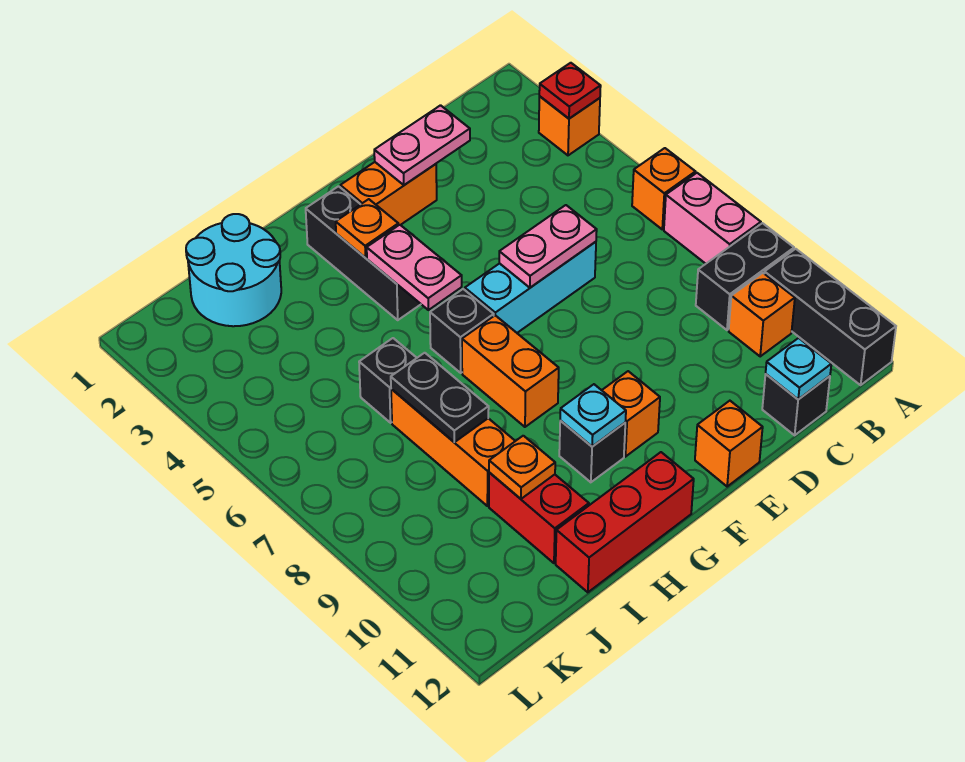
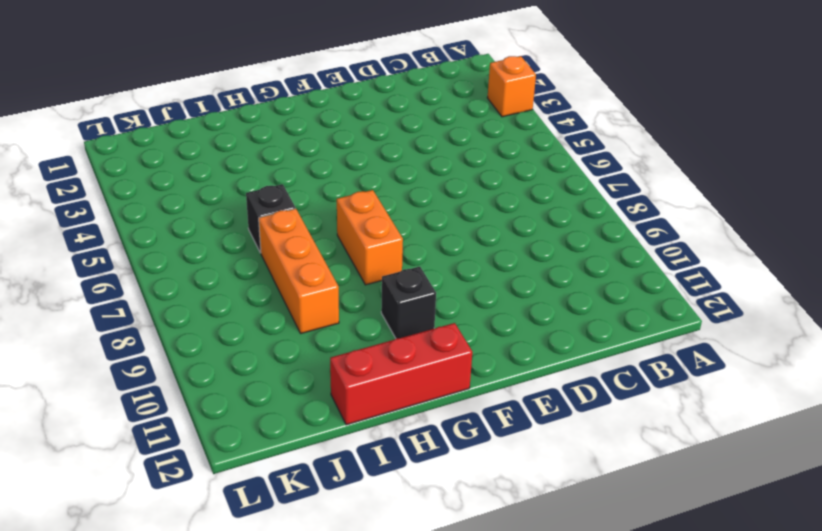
none -> orange brick A6 level 1
none -> pink brick A7:A8 level 1
none -> black brick A9:B9 level 1

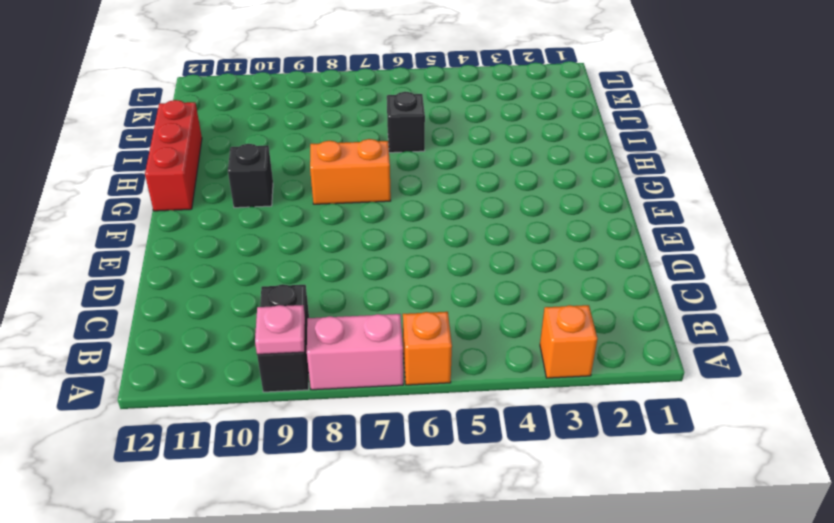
pink plate A9 level 2 -> none
none -> black brick A10:A12 level 1
none -> orange brick B10 level 1
none -> black brick C12 level 1

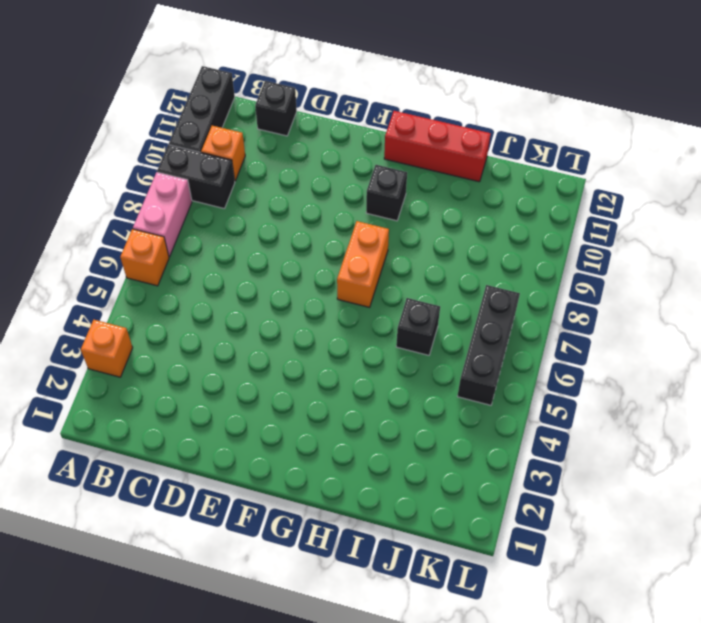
black brick K5:K7 level 1 -> black brick G2:G4 level 1
none -> cyan brick D6:F6 level 1
none -> orange brick E2:F2 level 1
none -> orange brick E12 level 1

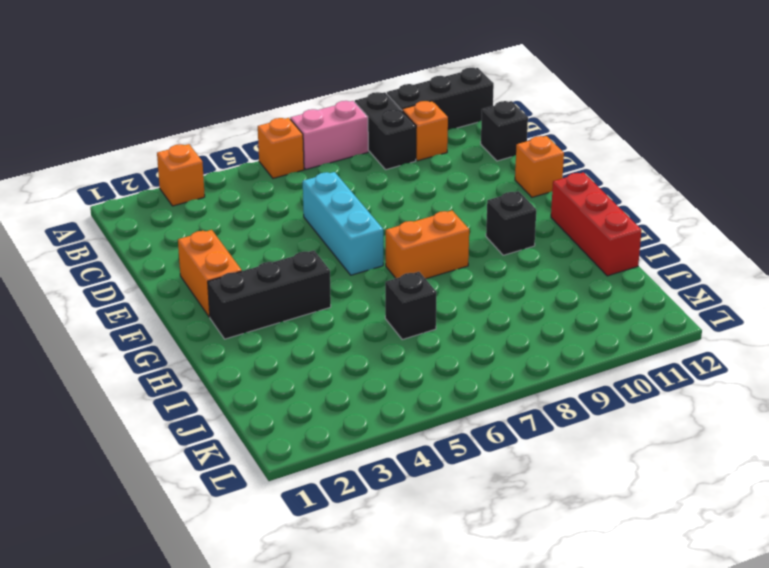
none -> orange brick F10 level 1
none -> black brick G6 level 1
none -> cyan round brick I1:J2 level 1

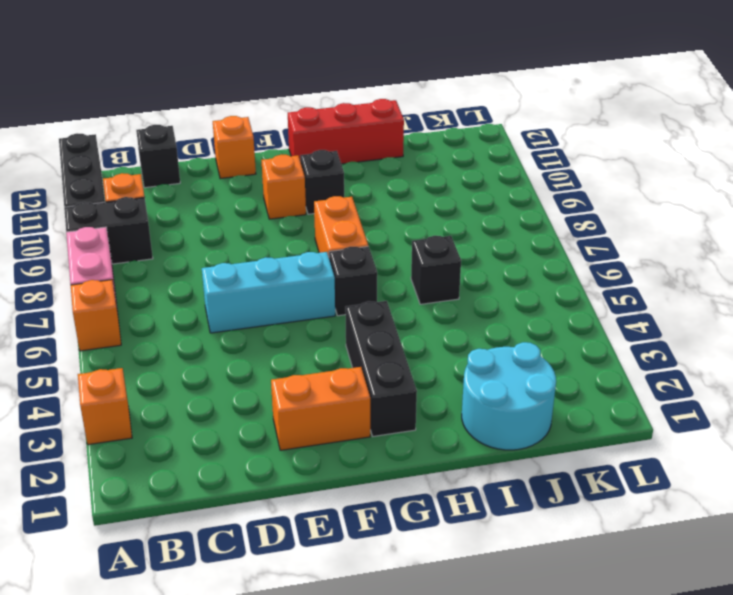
none -> orange brick I7:I9 level 1
none -> red brick I10:I11 level 1
none -> red plate A3 level 2

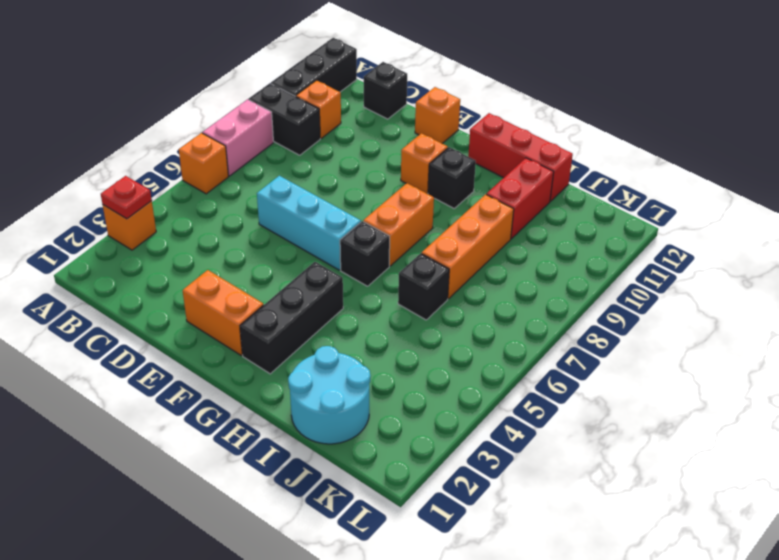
none -> cyan plate C12 level 2
none -> pink plate D2:E2 level 2
none -> pink plate D6:E6 level 2

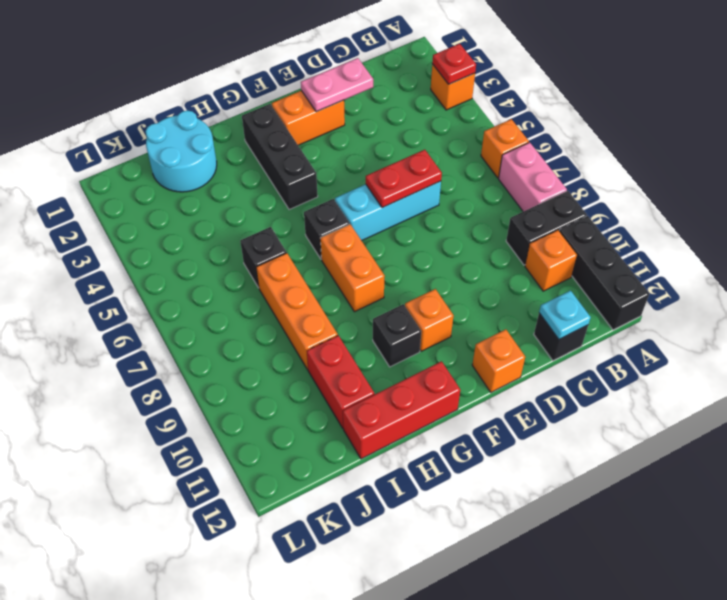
red plate D6:E6 level 2 -> pink plate D6:E6 level 2
none -> orange plate G3 level 2
none -> pink plate G4:G5 level 2
none -> cyan plate G10 level 2

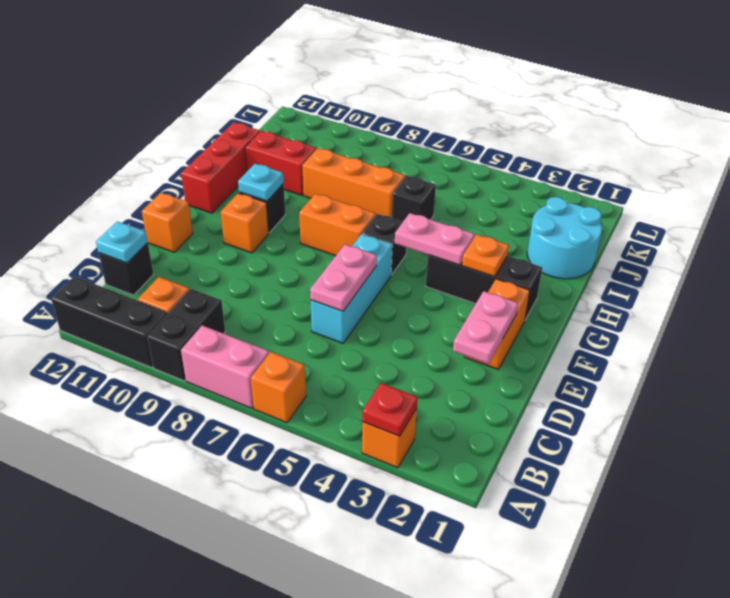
none -> black plate I7:I8 level 2
none -> orange plate I10 level 2

